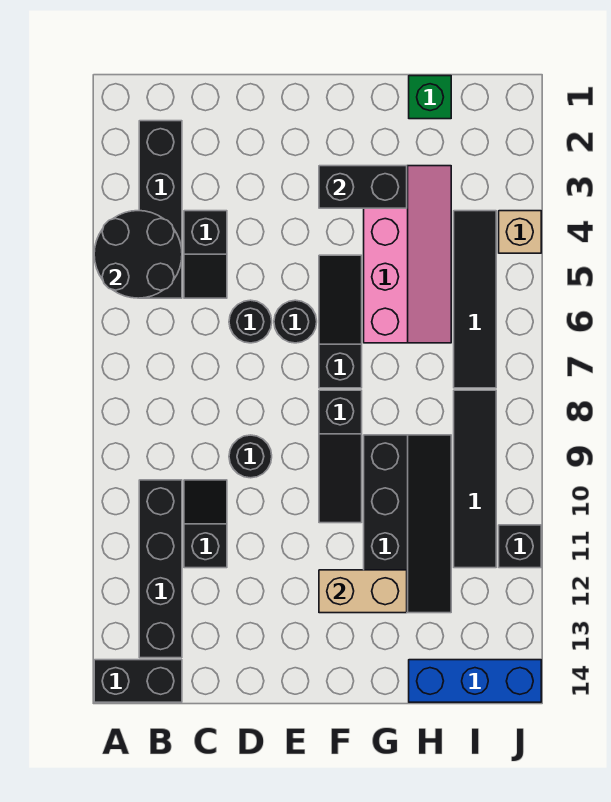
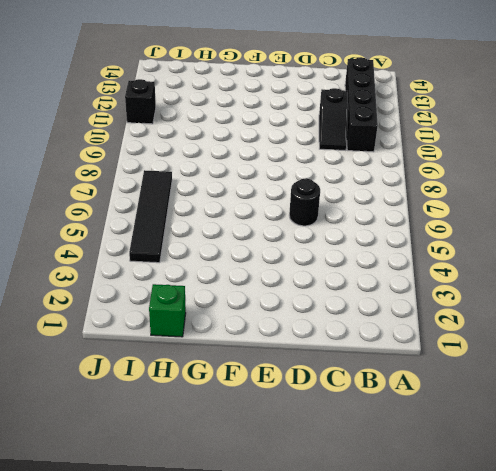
none -> black brick A14:B14 level 1
none -> black brick B2:B5 level 1
none -> black slope C4:C5 level 1 top 4

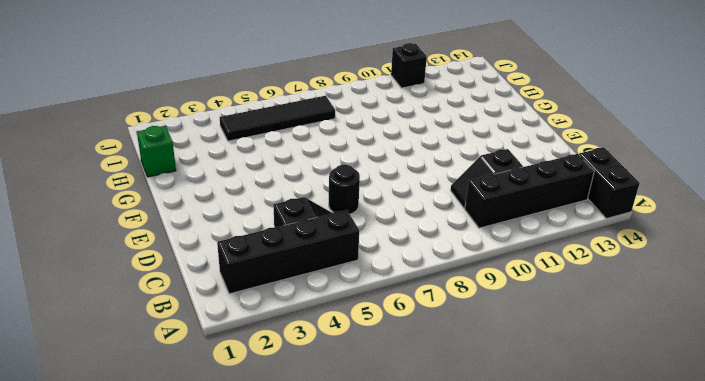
none -> black round brick D9 level 1
none -> black round brick E6 level 1
none -> black slope F5:F7 level 1 top 7

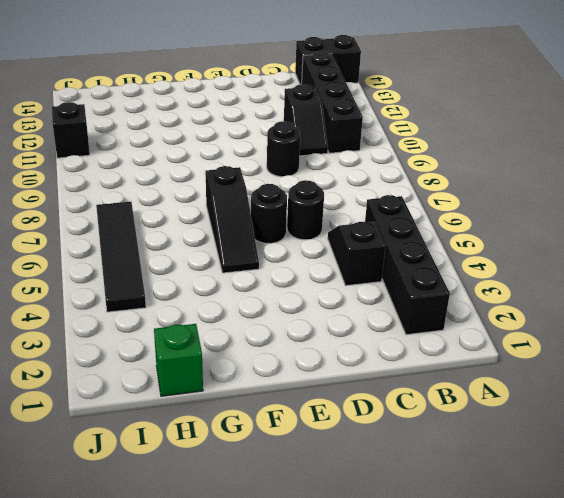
none -> black slope F8:F10 level 1 top 8
none -> pink slope G3:H6 level 1 top G
none -> black slope G9:H12 level 1 top G

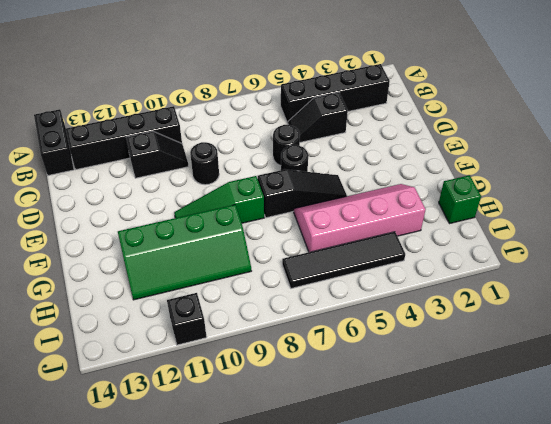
green slope F8:F10 level 1 top 8 -> black slope F8:F10 level 1 top 8
pink slope G3:H6 level 1 top H -> pink slope G3:H6 level 1 top G
green slope G9:H12 level 1 top G -> black slope G9:H12 level 1 top G
none -> blue brick H14:J14 level 1
none -> black tile I8:I11 level 1
none -> tan brick J4 level 1

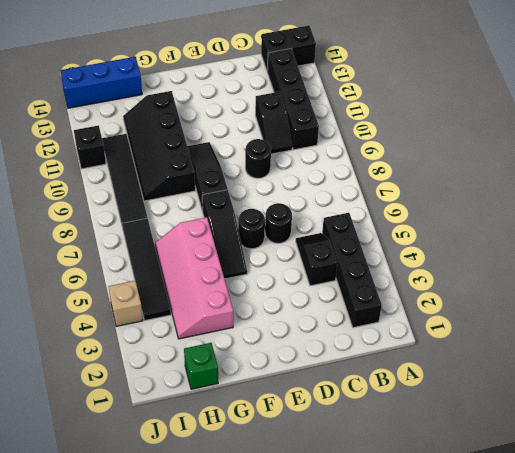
none -> black round brick A4:B5 level 2
none -> black brick F3:G3 level 2
none -> tan brick F12:G12 level 2

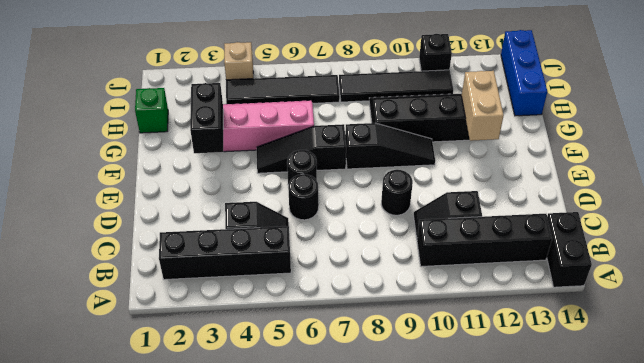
none -> black round brick A4:B5 level 2

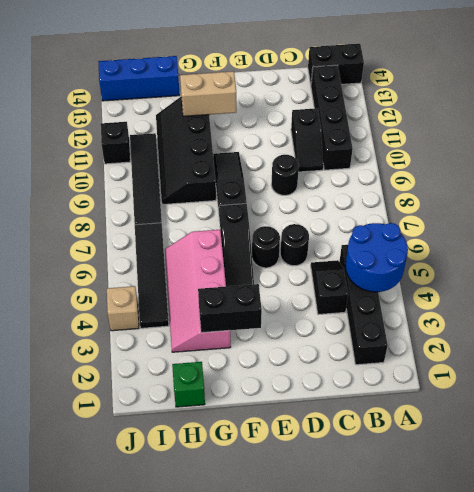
blue round brick A4:B5 level 2 -> black round brick A4:B5 level 2

